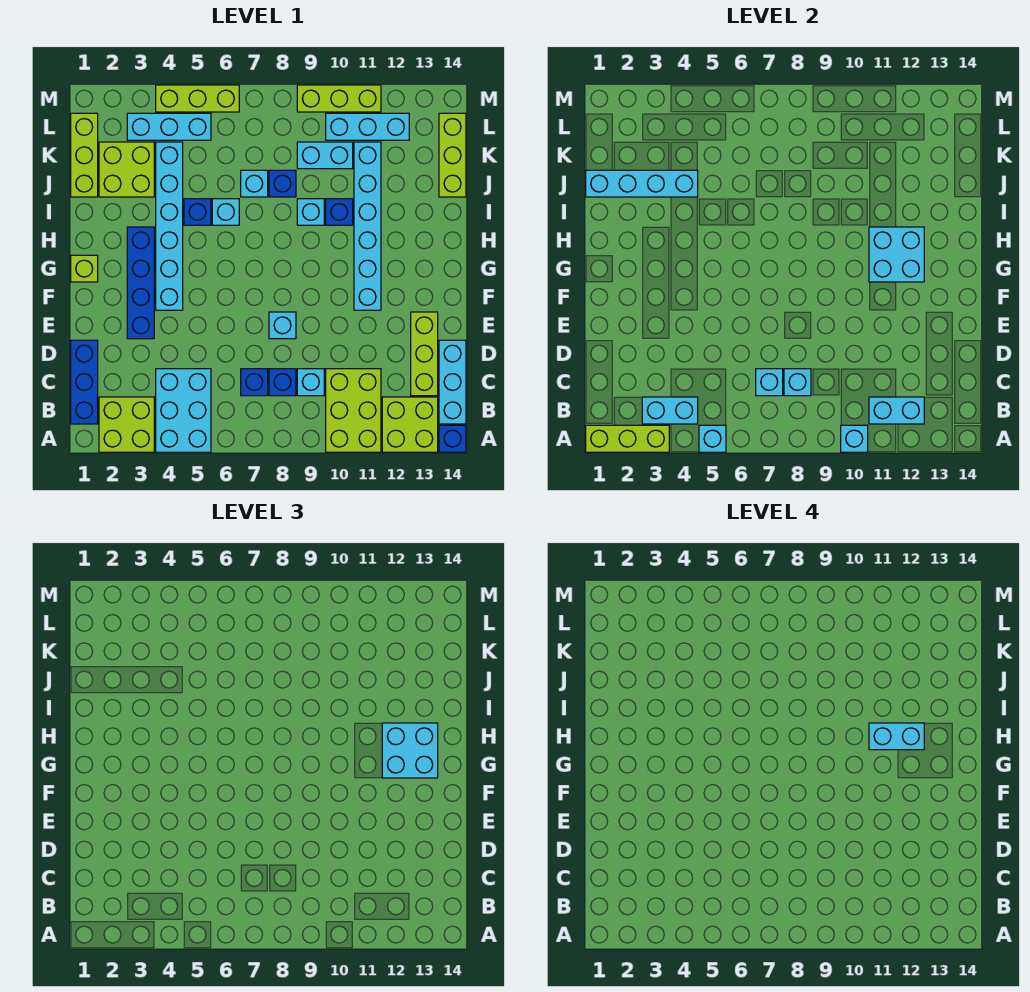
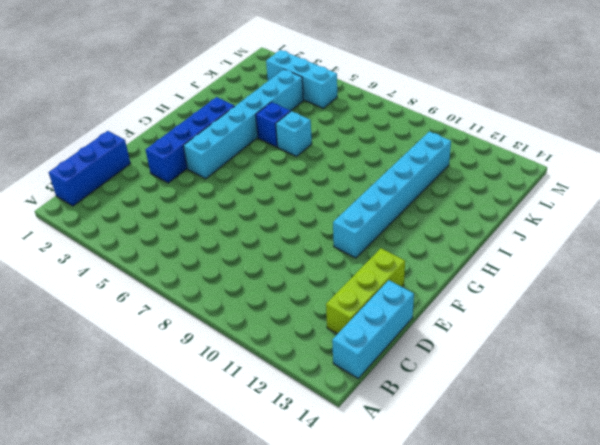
none -> lime brick A2:B3 level 1
none -> cyan brick A4:C5 level 1
none -> lime brick A10:C11 level 1
none -> lime brick A12:B13 level 1

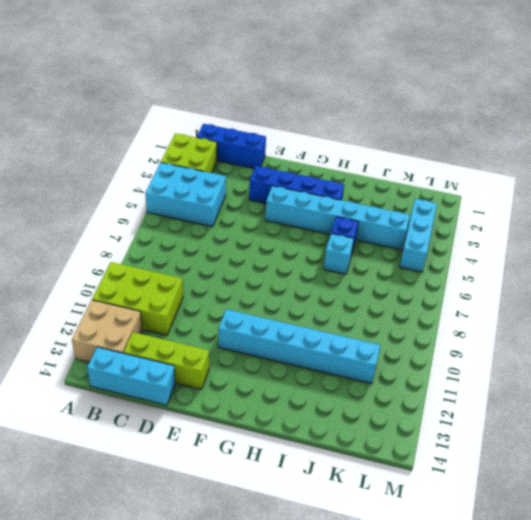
tan brick A12:B13 level 1 -> lime brick A12:B13 level 1
none -> blue brick A14 level 1
none -> blue brick C7 level 1
none -> blue brick C8 level 1
none -> cyan brick C9 level 1

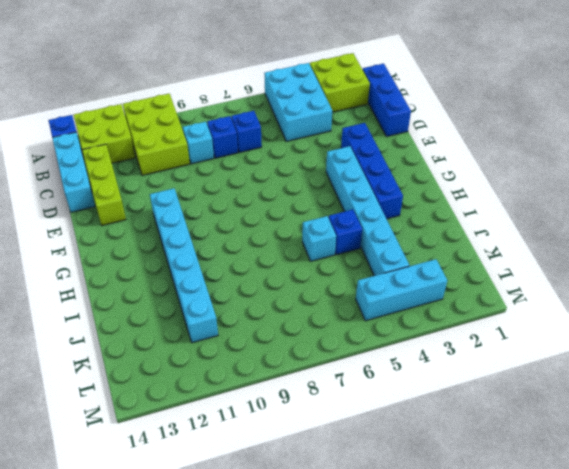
none -> cyan brick E8 level 1
none -> lime brick G1 level 1
none -> cyan brick I9 level 1
none -> blue brick I10 level 1

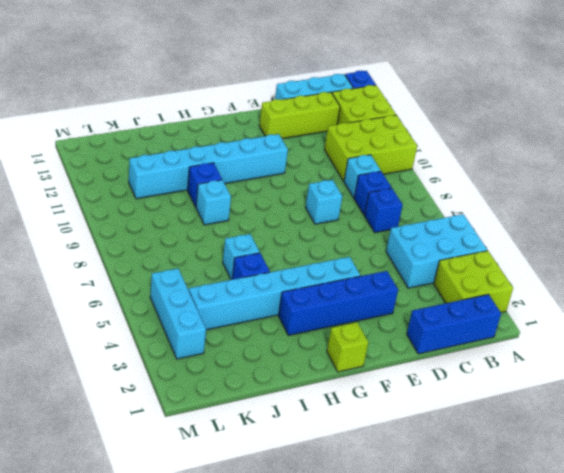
none -> lime brick J1:L1 level 1
none -> lime brick J2:K3 level 1
none -> cyan brick J7 level 1
none -> blue brick J8 level 1

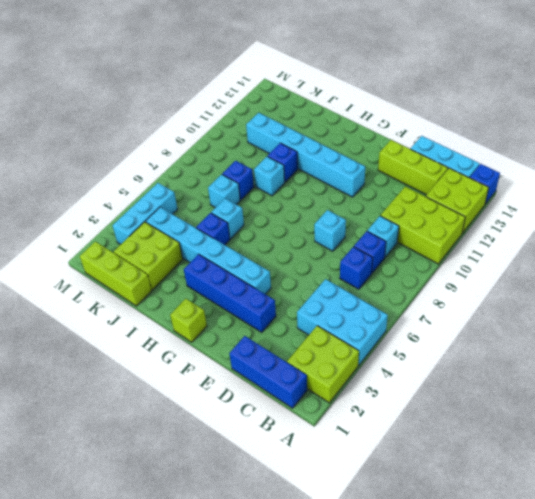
none -> lime brick J14:L14 level 1
none -> cyan brick K9:K10 level 1
none -> cyan brick L10:L12 level 1
none -> lime brick M4:M6 level 1

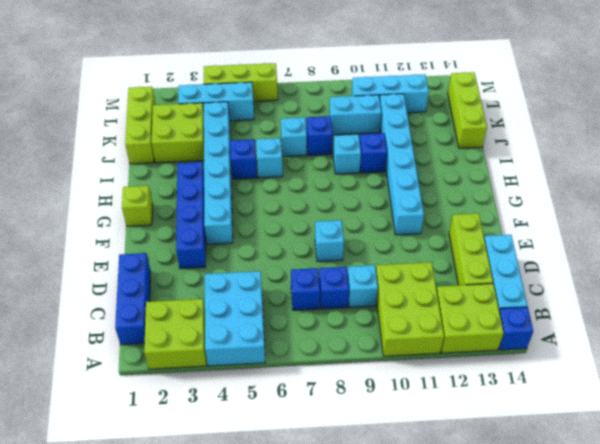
none -> lime brick M9:M11 level 1
none -> lime brick A1:A3 level 2
none -> cyan brick A5 level 2
none -> cyan brick A10 level 2

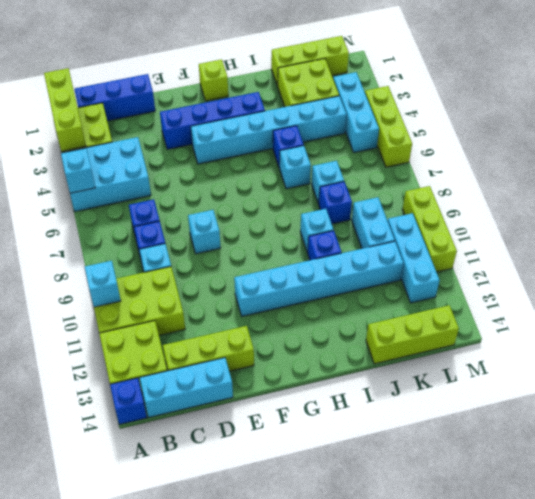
none -> cyan brick B3:B4 level 2
none -> cyan brick B11:B12 level 2
none -> cyan brick C7 level 2
none -> cyan brick C8 level 2

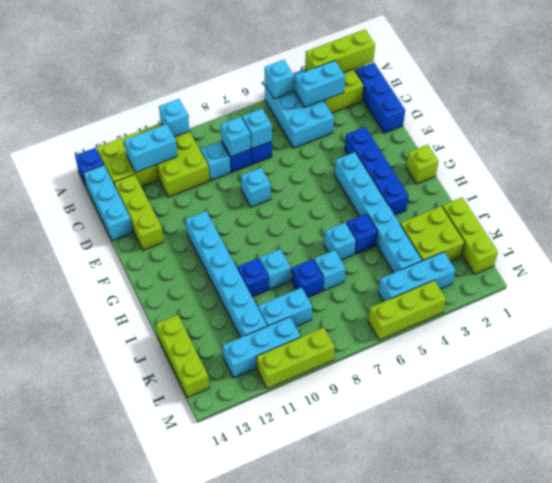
none -> cyan brick G11:H12 level 2
none -> cyan brick J1:J4 level 2
none -> cyan brick G12:H13 level 3
none -> cyan brick H11:H12 level 4

